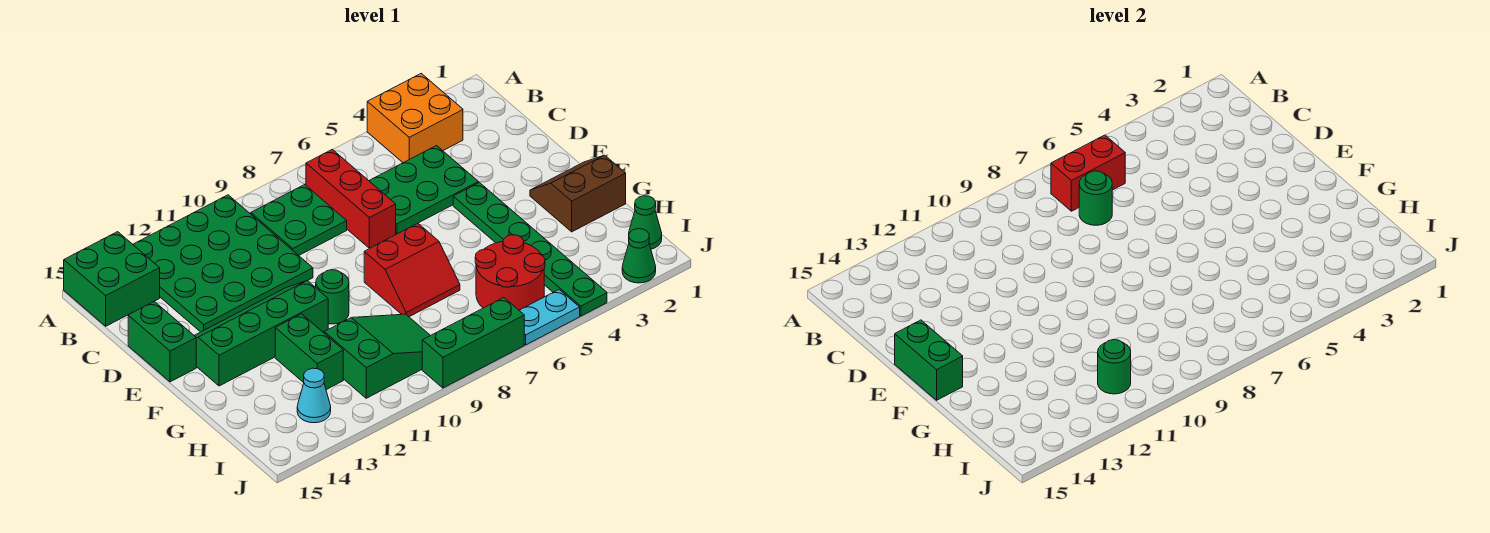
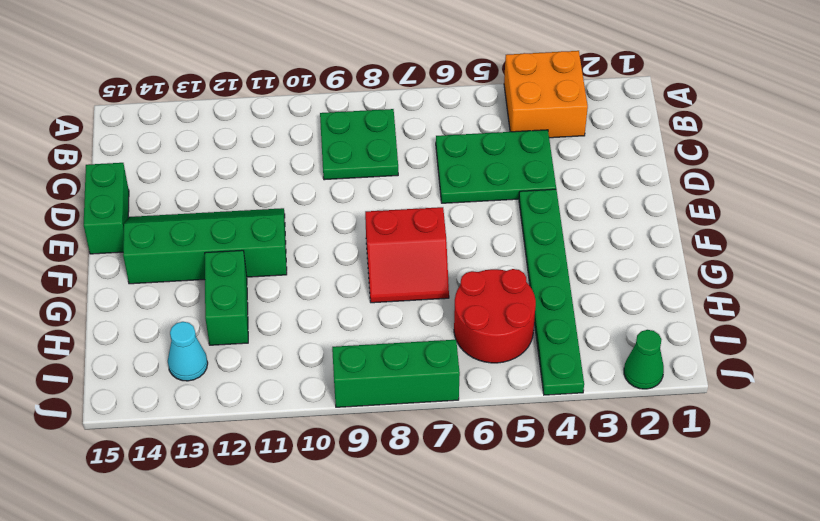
none -> green plate A10:D13 level 1
none -> green brick A14:B15 level 1
none -> red brick B7:D7 level 1

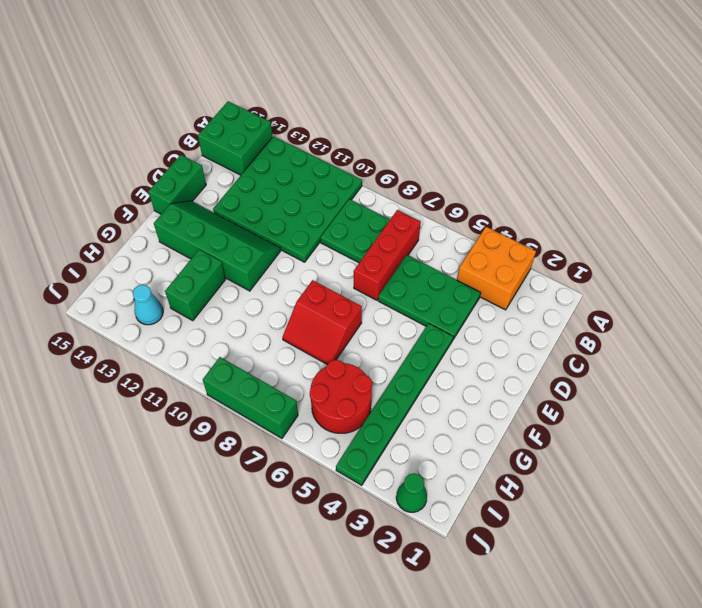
none -> brown slope F1:G2 level 1 top G
none -> green round brick F10 level 1
none -> green slope H9:I11 level 1 top 11

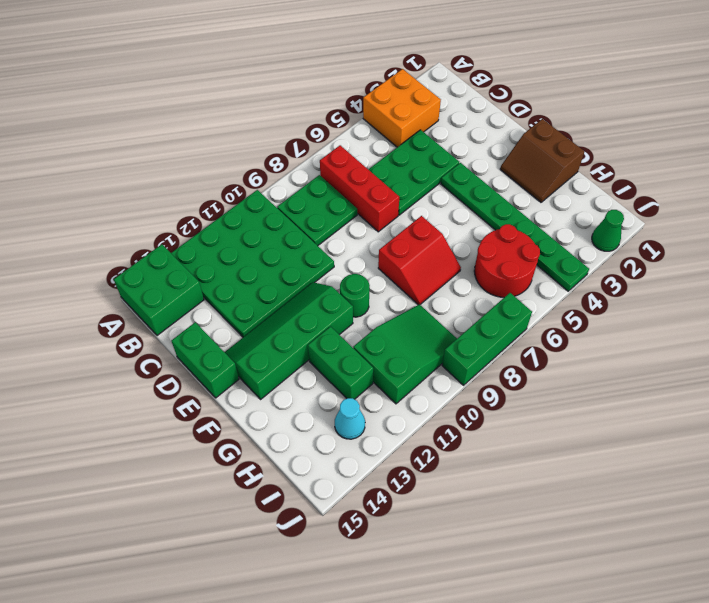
brown slope F1:G2 level 1 top 1 -> brown slope F1:G2 level 1 top G
none -> green cone I1 level 1
none -> cyan plate J5:J6 level 1
none -> red brick B6:B7 level 2

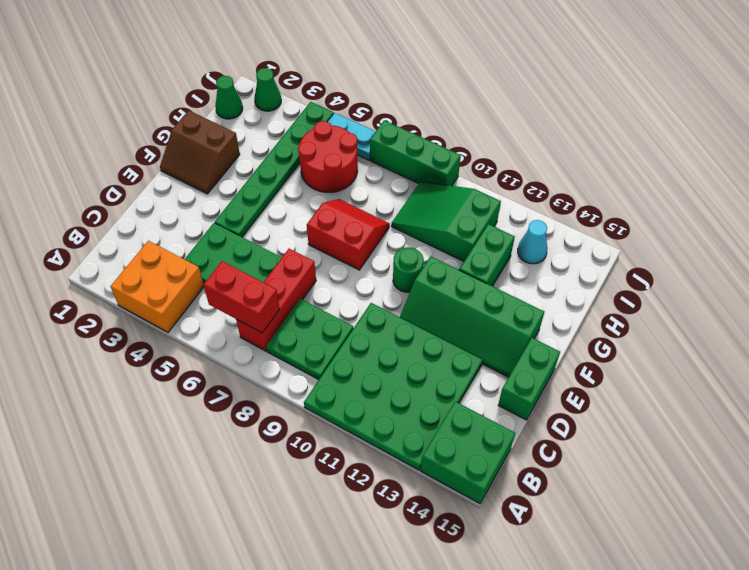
none -> green round brick C7 level 2
none -> green brick E15:F15 level 2
none -> green round brick I11 level 2

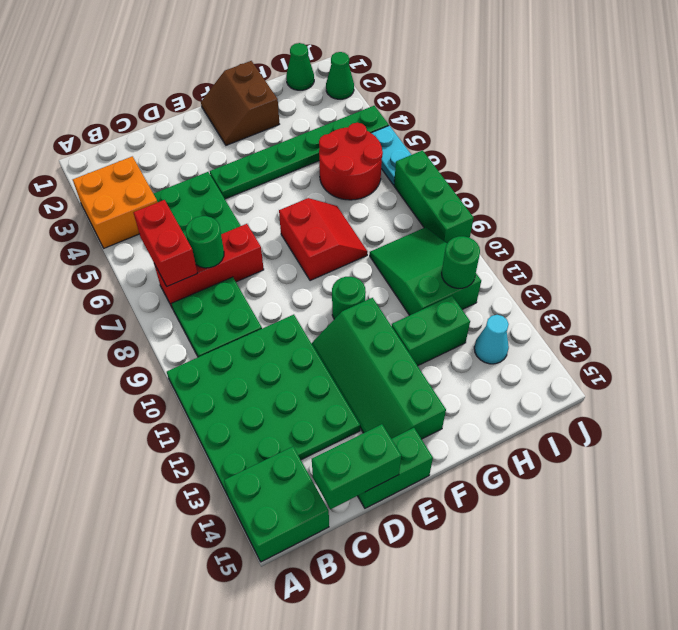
green brick C15:D15 level 2 -> green brick E15:F15 level 2

